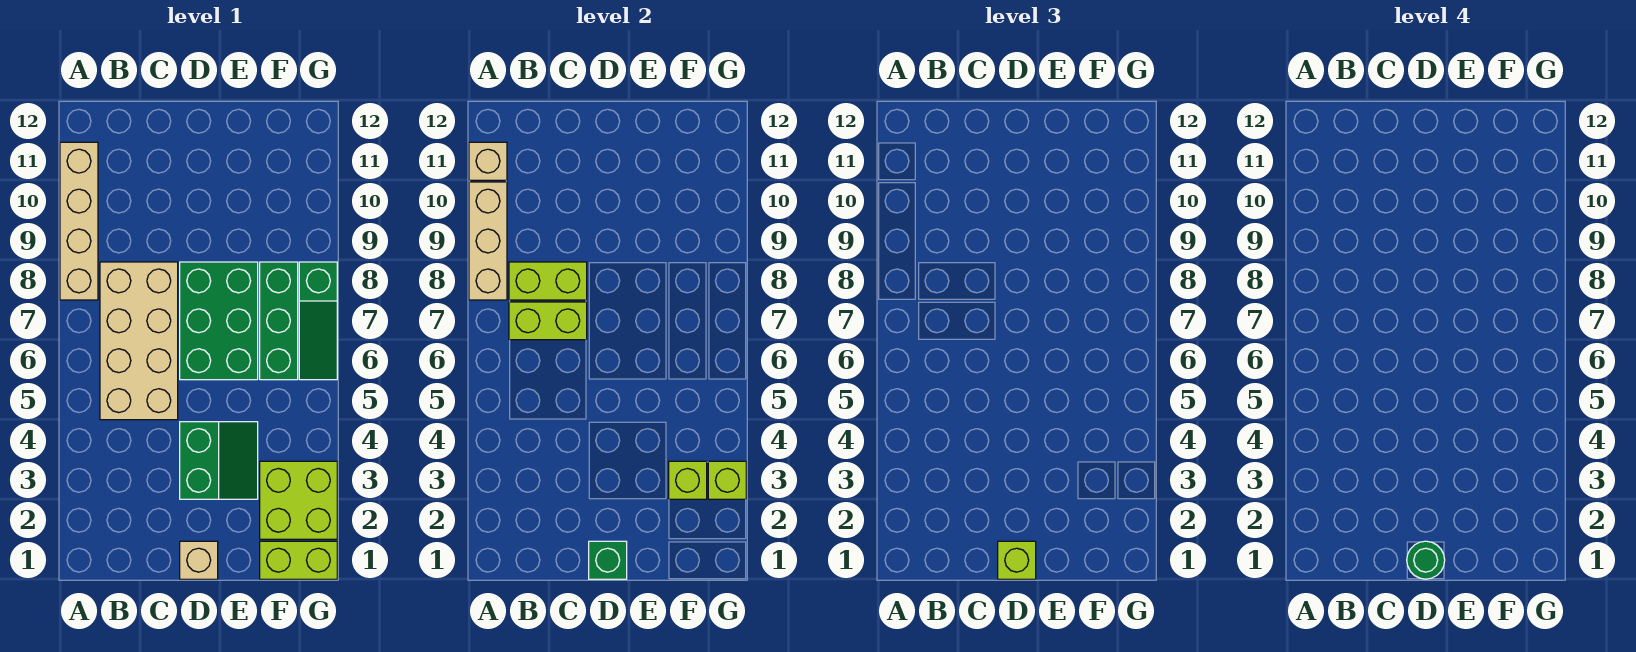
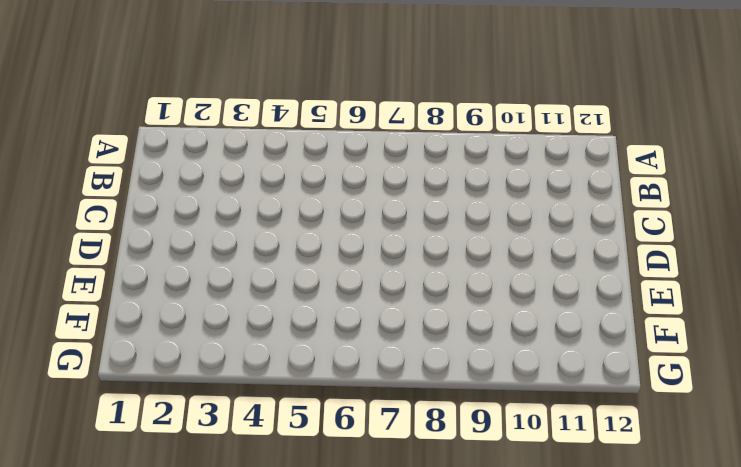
none -> tan brick A8:A11 level 1
none -> tan brick B5:C8 level 1
none -> tan brick D1 level 1

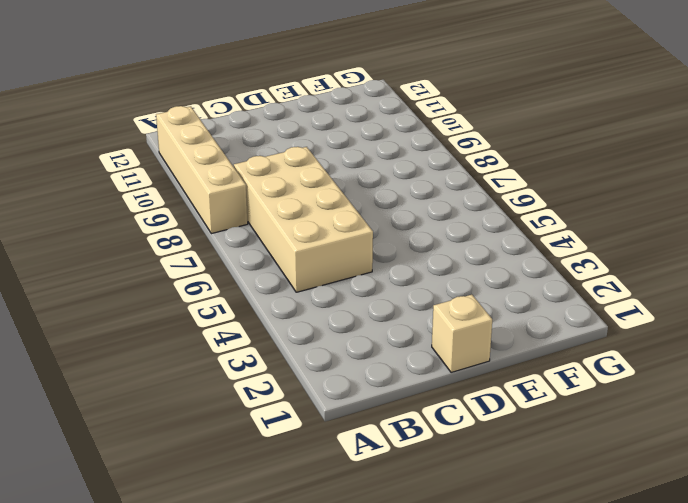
none -> green slope D3:E4 level 1 top D
none -> green brick D6:E8 level 1
none -> lime brick F1:G1 level 1

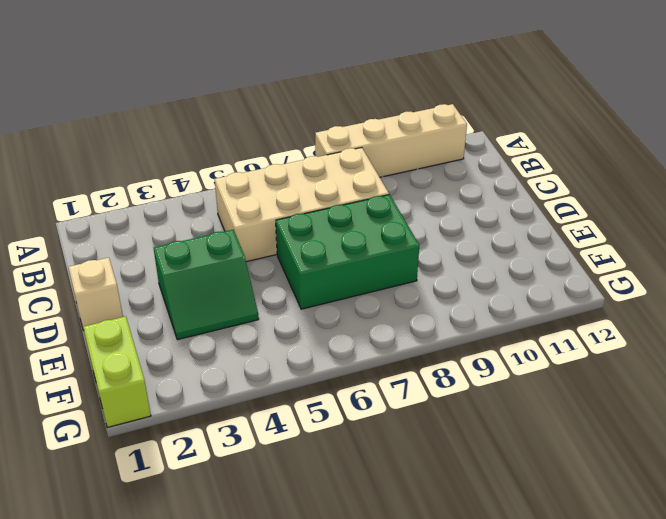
none -> lime brick F2:G3 level 1
none -> green brick F6:F8 level 1
none -> green slope G6:G8 level 1 top 8

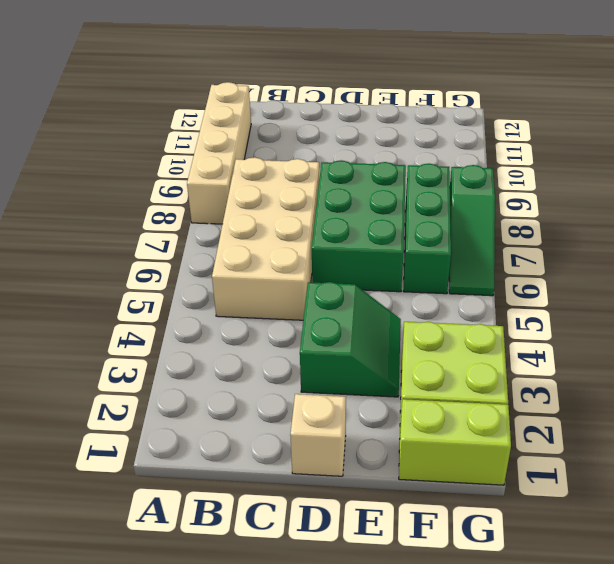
none -> tan brick A8:A10 level 2
none -> tan brick A11 level 2
none -> lime brick B7:C7 level 2

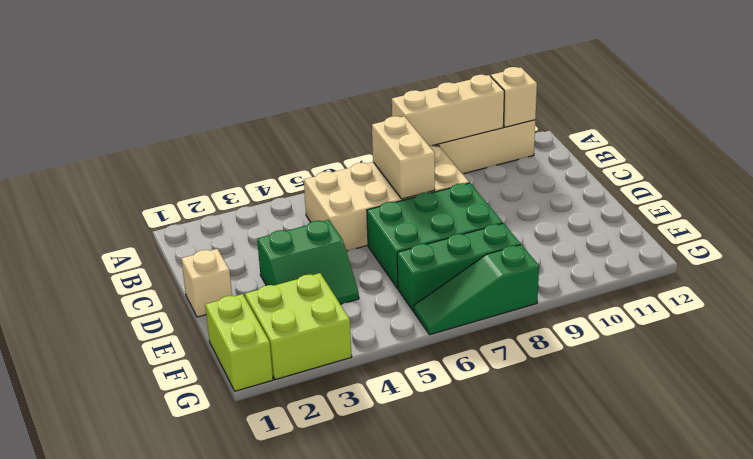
tan brick B7:C7 level 2 -> lime brick B7:C7 level 2
none -> lime brick B8:C8 level 2
none -> green brick D1 level 2
none -> lime brick F3 level 2

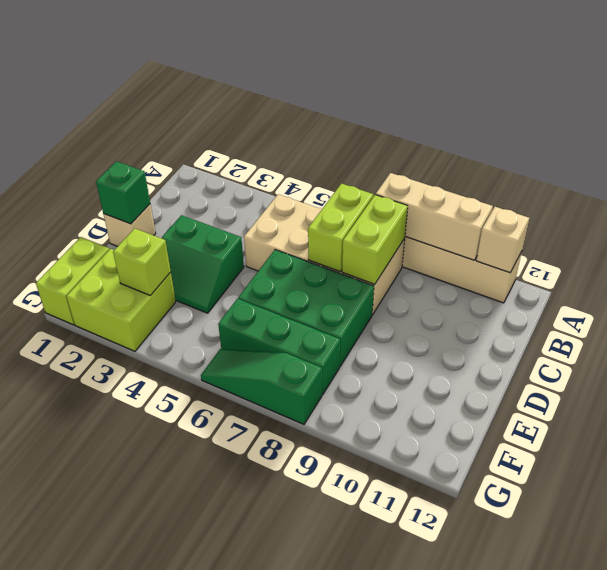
none -> lime brick G3 level 2
none -> lime brick D1 level 3
none -> green round brick D1 level 4

